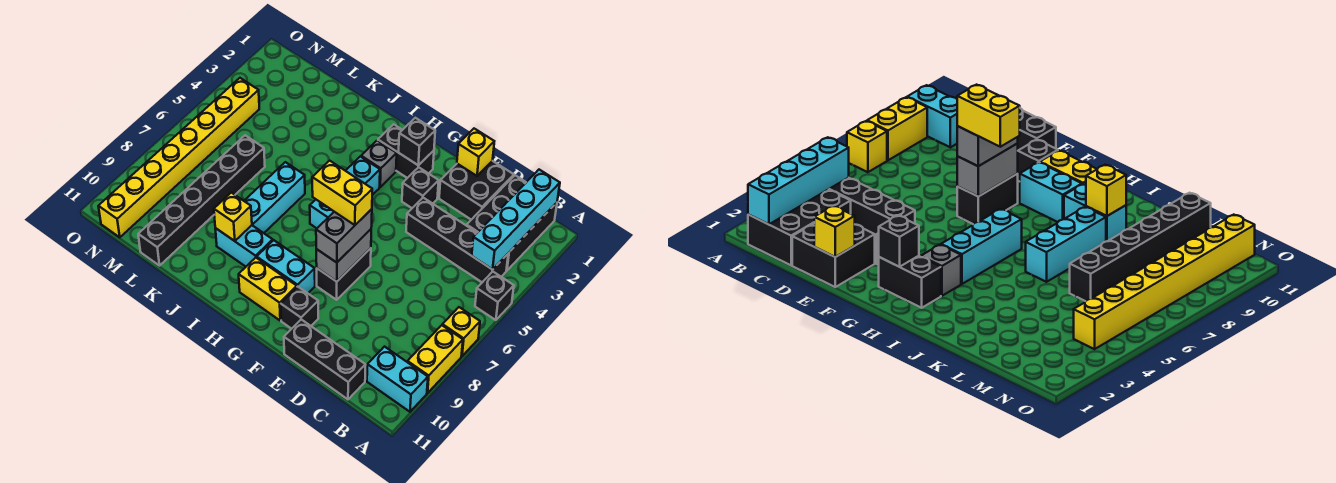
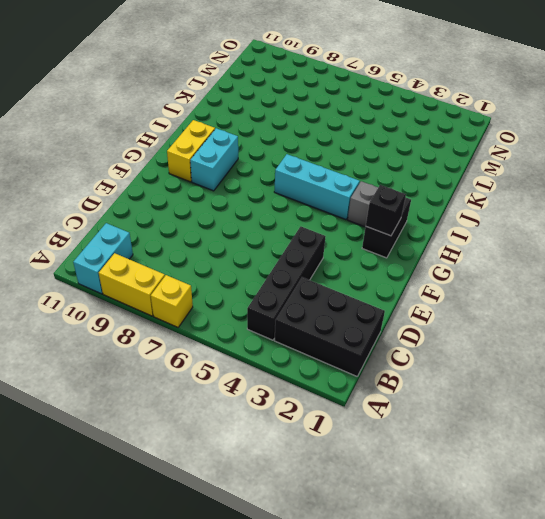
none -> black brick A5 level 1
none -> black brick C11:E11 level 1
none -> black brick D1:E2 level 1

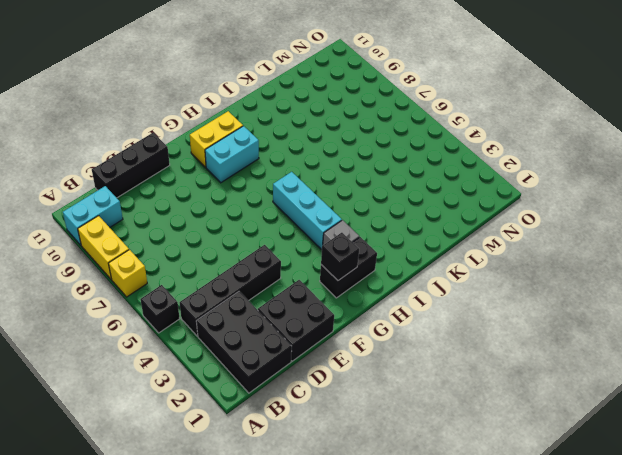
none -> black brick F3 level 1
none -> black brick F7:F8 level 1
none -> black brick F10 level 1

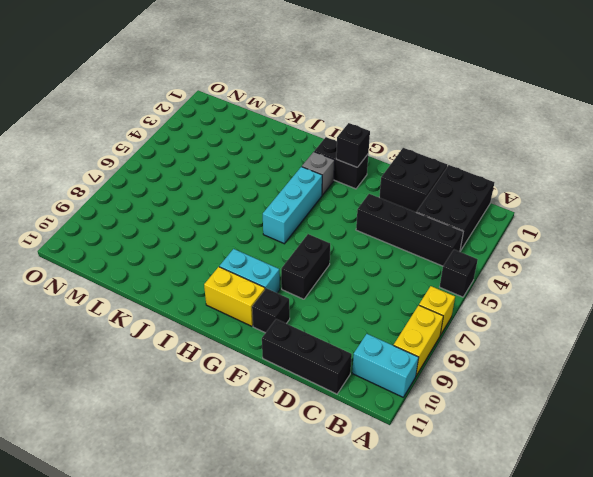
none -> black brick F3 level 1
none -> cyan brick I9:J9 level 1
none -> cyan brick J6:J8 level 1

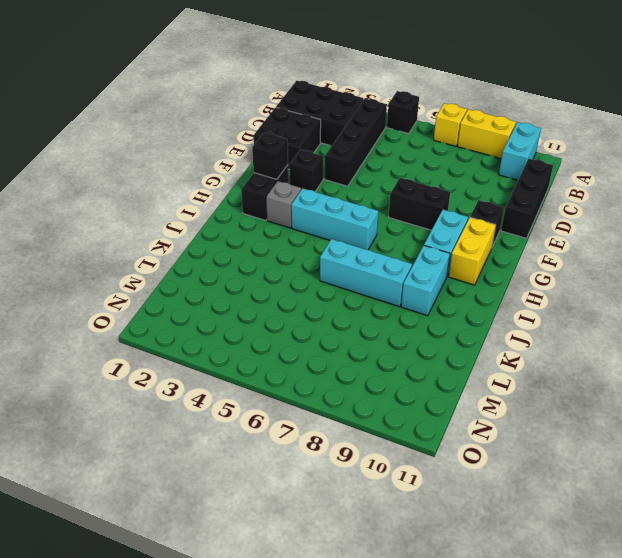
none -> black brick L6:L11 level 1
none -> yellow brick N4:N11 level 1
none -> cyan brick B1:B4 level 2

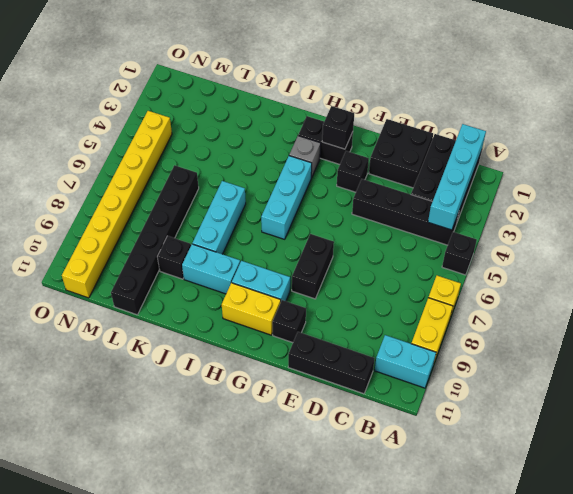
black brick K9 level 1 -> none
none -> yellow brick E1 level 2
none -> grey brick F7:F8 level 2
none -> yellow brick J9 level 2

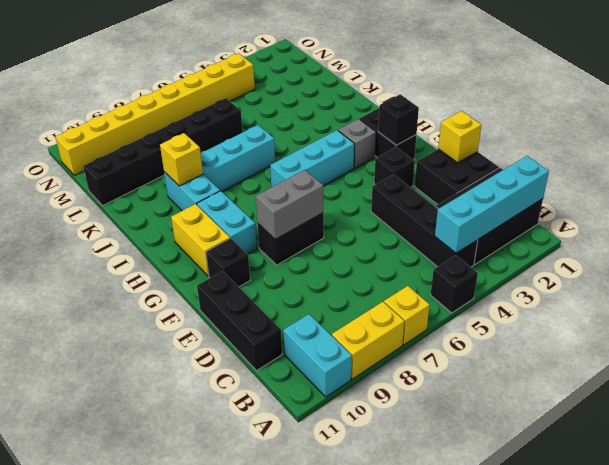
none -> grey brick F7:F8 level 3
none -> yellow brick F7:G7 level 4

